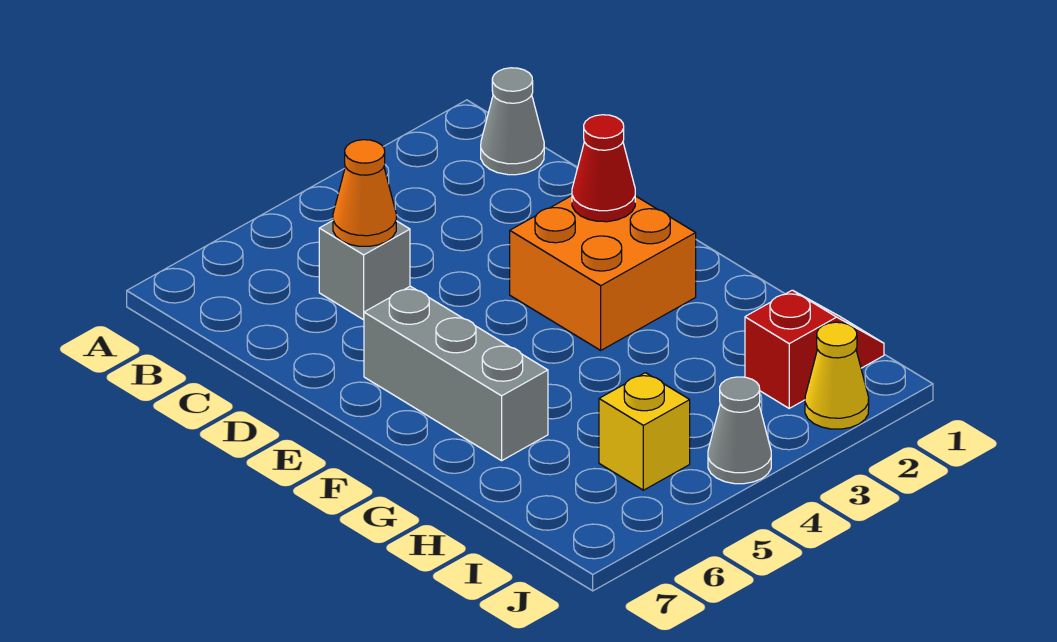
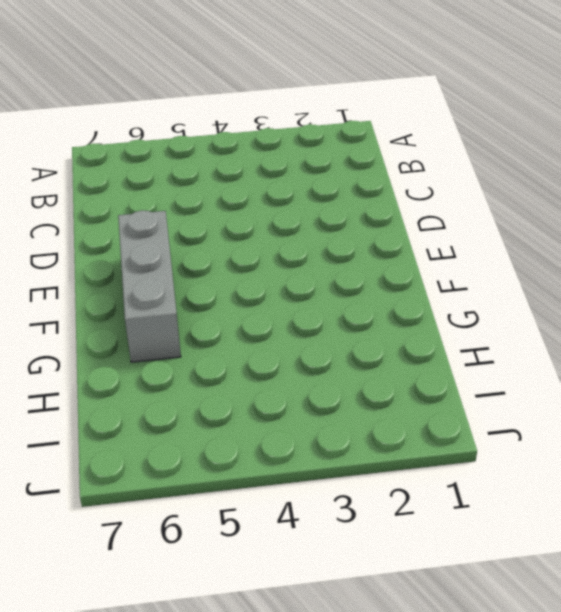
none -> grey cone B1 level 1
none -> grey brick C5 level 1

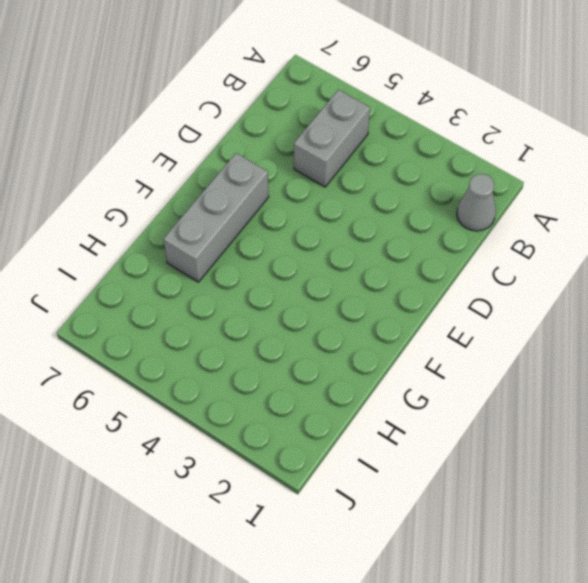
grey brick B5:C5 level 1 -> grey brick C5 level 1
none -> orange brick E2:F3 level 1
none -> red slope I1:I2 level 1 top 2

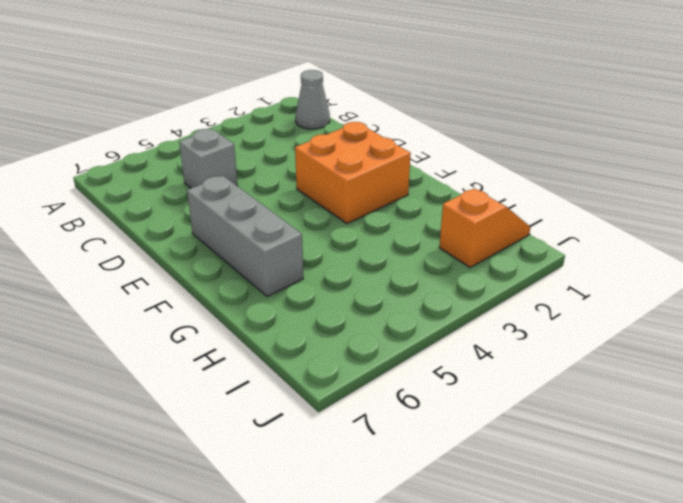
orange slope I1:I2 level 1 top 2 -> red slope I1:I2 level 1 top 2
none -> yellow brick I5 level 1
none -> yellow cone J2 level 1

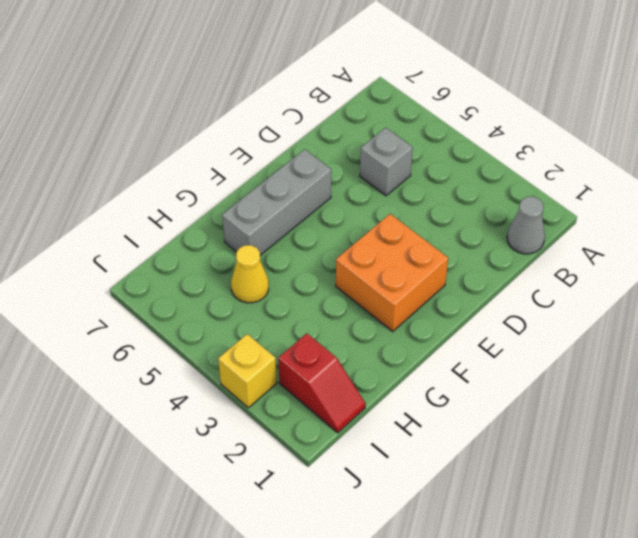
yellow cone H5 level 1 -> yellow cone J2 level 1
yellow brick J3 level 1 -> yellow brick I5 level 1
none -> grey cone J4 level 1
none -> orange cone C5 level 2

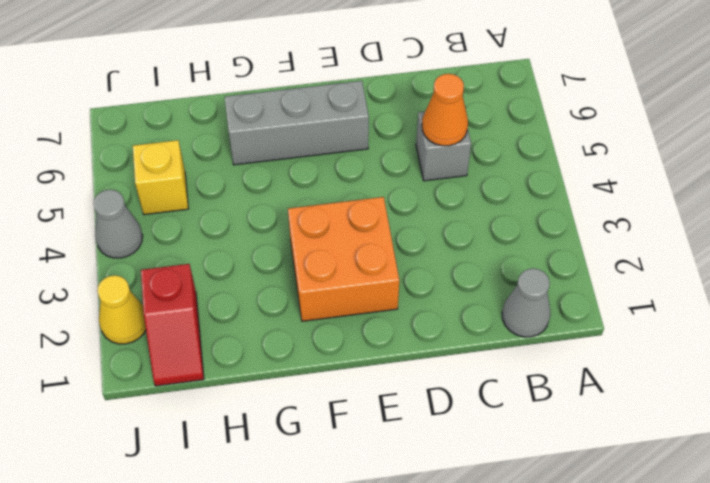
none -> red cone E2 level 2

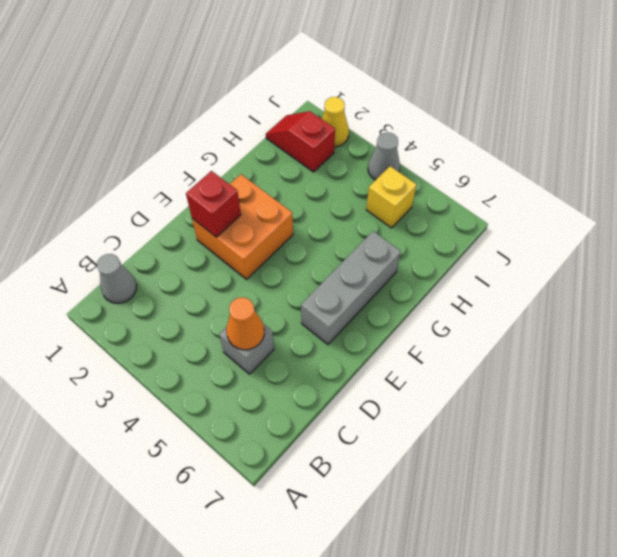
red brick E2 level 2 -> red cone E2 level 2

